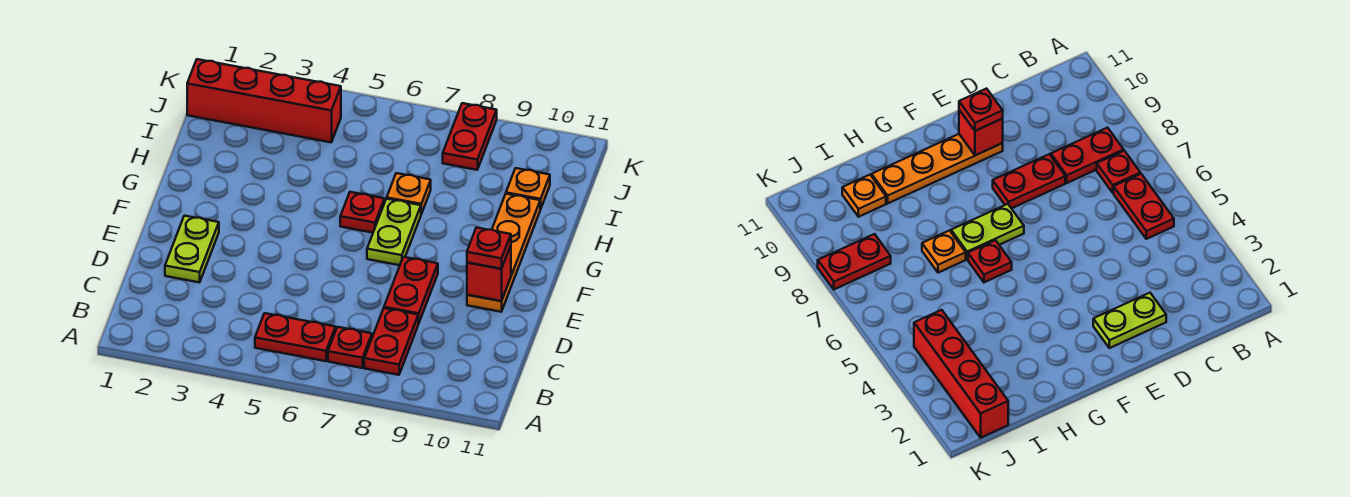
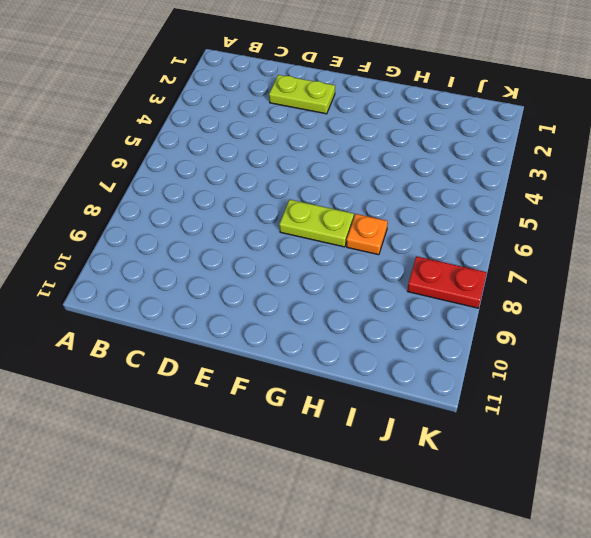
none -> red plate B5:B6 level 1
none -> red plate B7 level 1
none -> red plate B8:C8 level 1

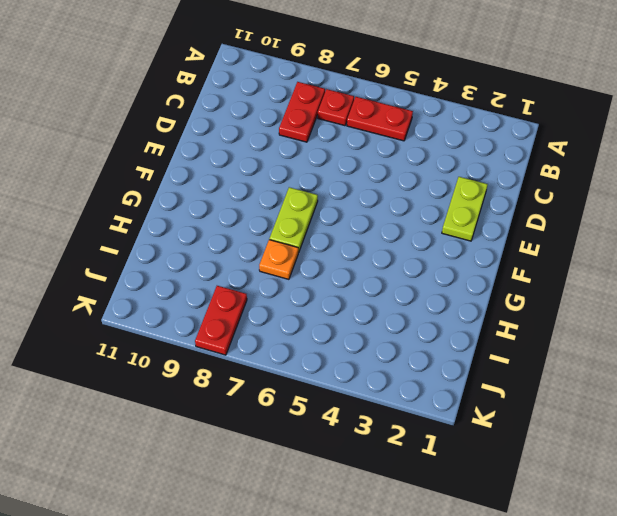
none -> red plate D8:E8 level 1
none -> orange plate E10:H10 level 1
none -> red plate G6 level 1

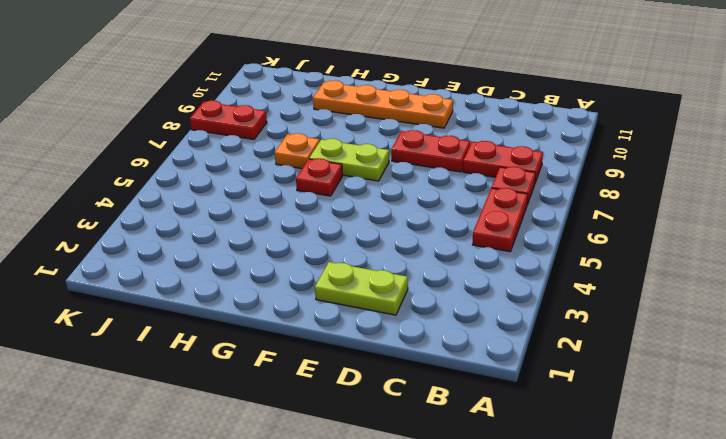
none -> orange plate I10 level 1
none -> red brick J1:J4 level 1
none -> red brick E10 level 2

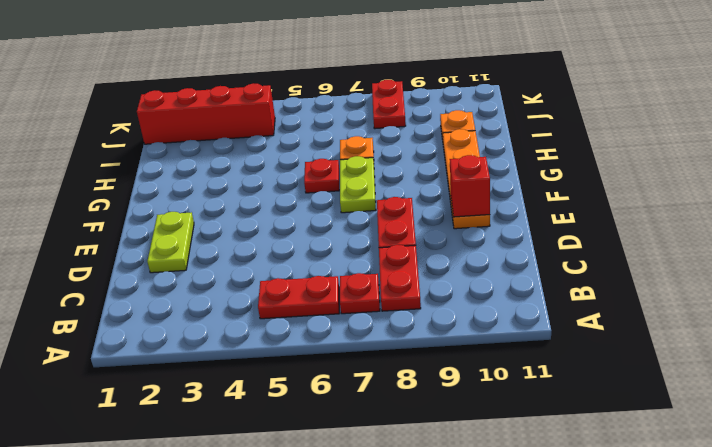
none -> red plate E10 level 3

